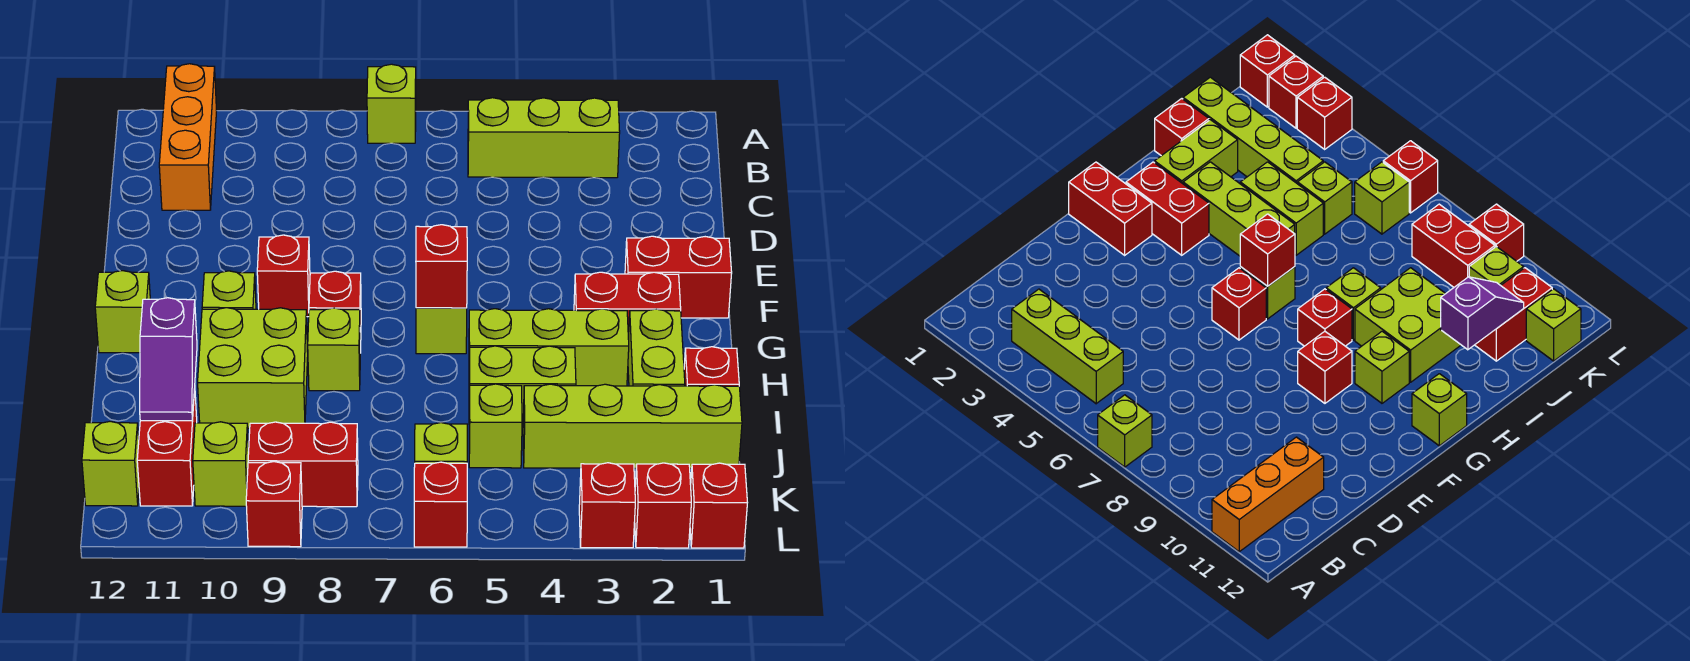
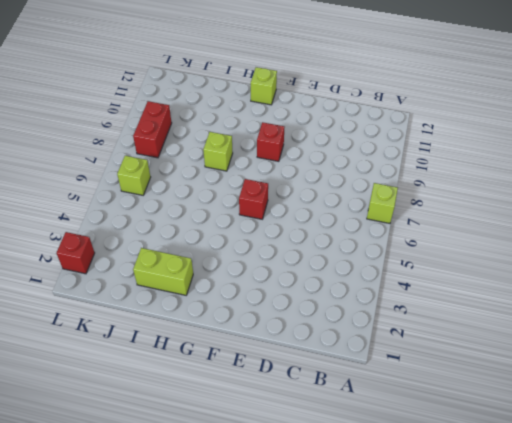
none -> orange brick A11:C11 level 1
none -> lime brick B3:B5 level 1
none -> red brick F1:F2 level 1
none -> red brick G2:G3 level 1

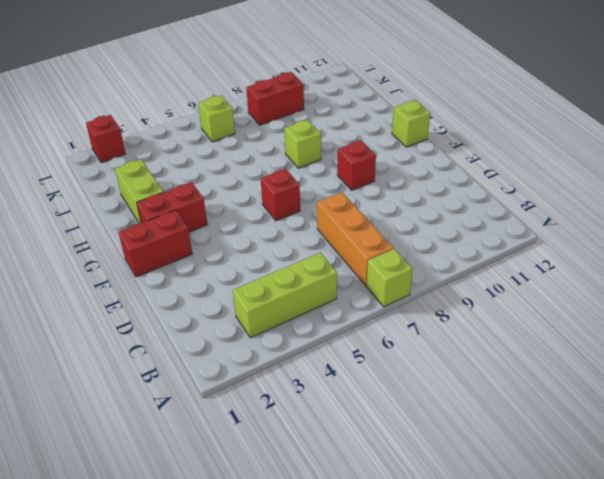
orange brick B7:D7 level 1 -> orange brick A11:C11 level 1
none -> lime brick G6 level 1
none -> red brick G8 level 1
none -> lime brick G10 level 1
none -> lime brick H3:H5 level 1

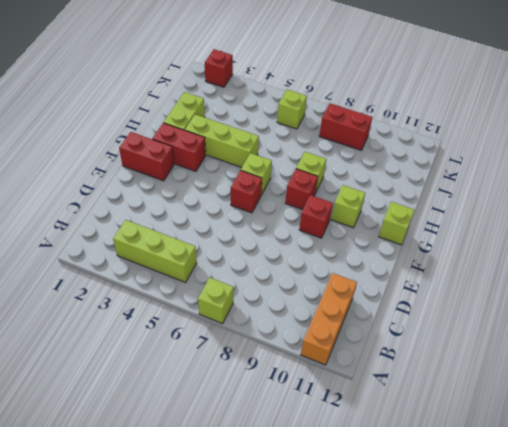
none -> lime brick H9:I10 level 1
none -> red brick I1 level 1
none -> lime brick I4:I5 level 1
none -> lime brick J1:J4 level 1

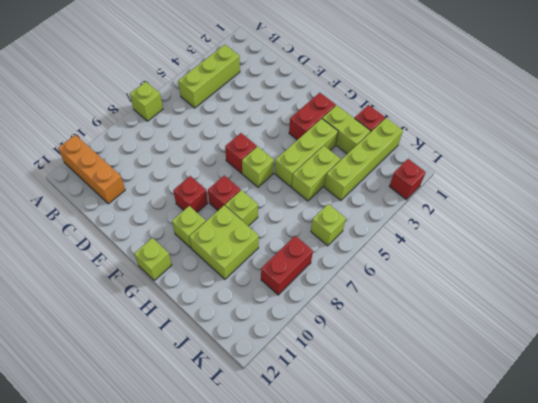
none -> red brick F1:F2 level 1
none -> lime brick J5 level 1
none -> red brick J11:K11 level 1
none -> lime brick K10 level 1

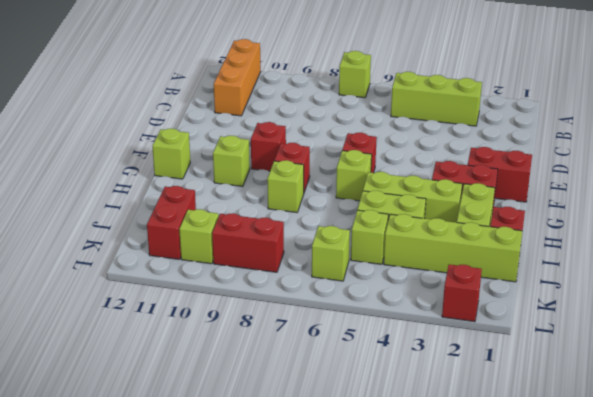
none -> lime brick H9:I10 level 1
none -> lime brick K12 level 1
none -> red brick L1 level 1
none -> red brick L3 level 1

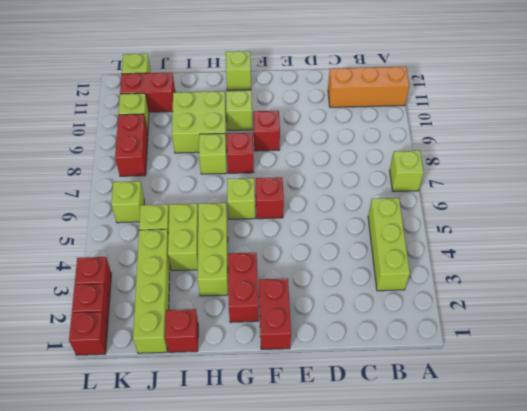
none -> lime brick H2:I2 level 1
none -> red brick L6 level 1
none -> red brick L9 level 1
none -> red brick G6 level 2

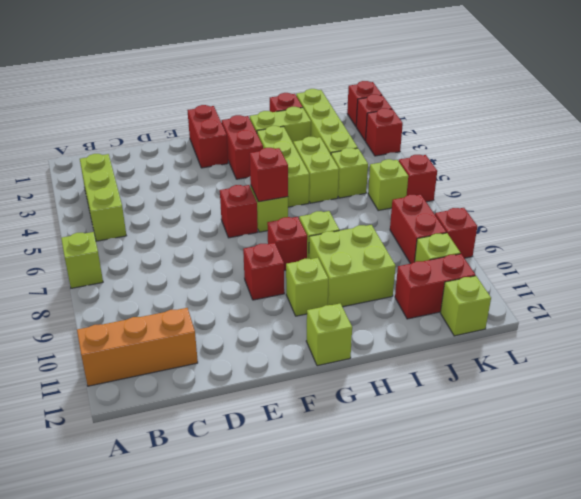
none -> purple slope I11:J11 level 2 top I

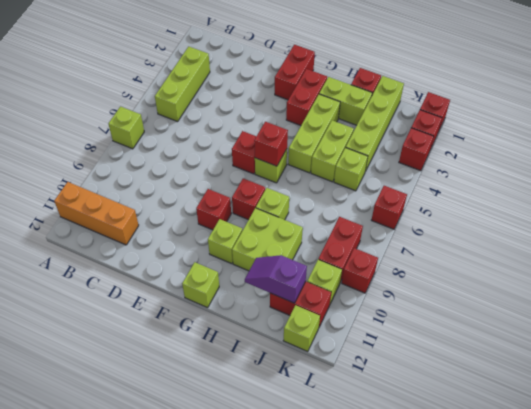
purple slope I11:J11 level 2 top J -> purple slope I11:J11 level 2 top I
none -> lime brick K6 level 1

